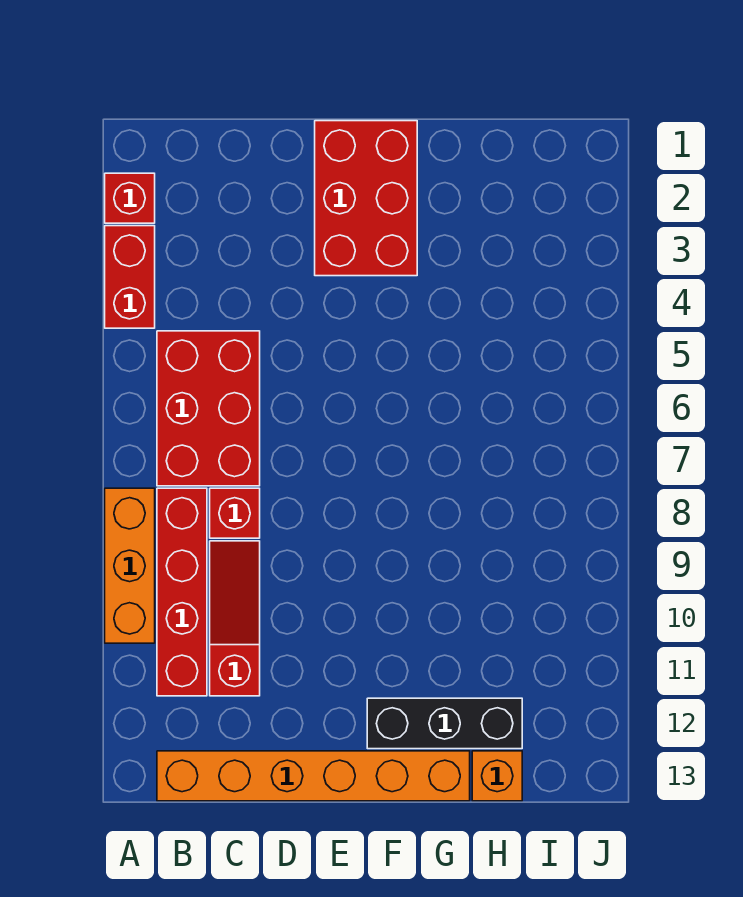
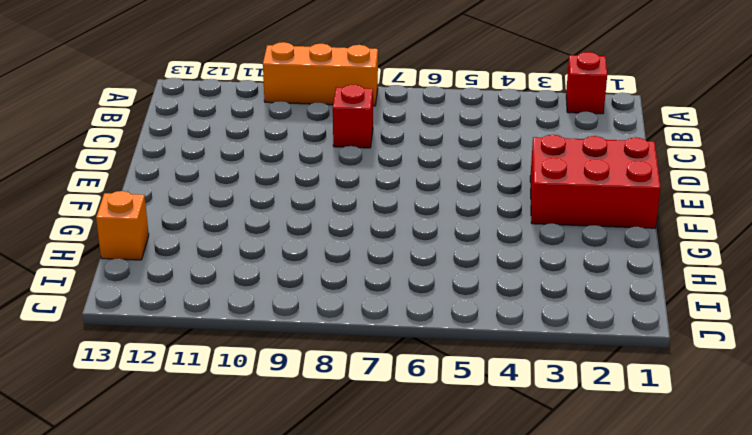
none -> red brick A3:A4 level 1
none -> red brick B5:C7 level 1

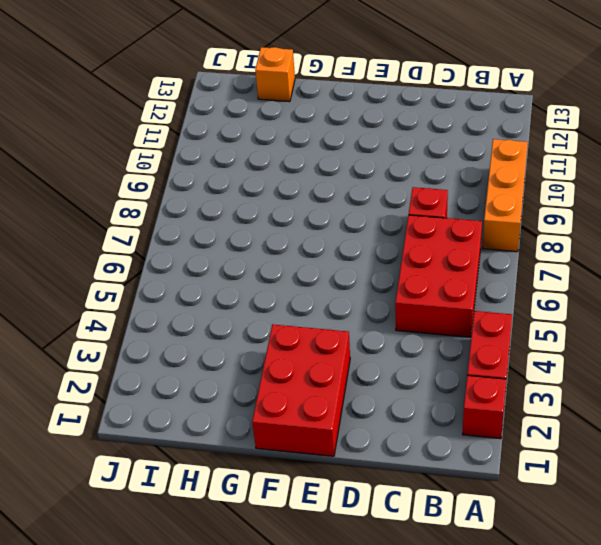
none -> red brick B8:B11 level 1
none -> orange brick B13:G13 level 1

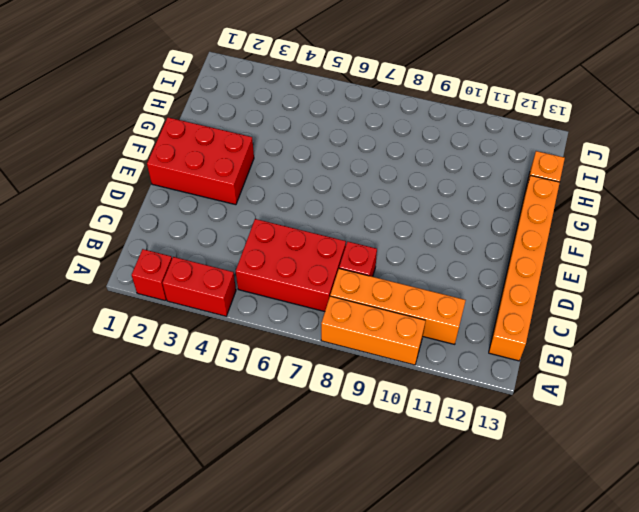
orange brick B8:B11 level 1 -> red brick B8:B11 level 1
none -> red slope C9:C11 level 1 top 11
none -> black brick F12:H12 level 1

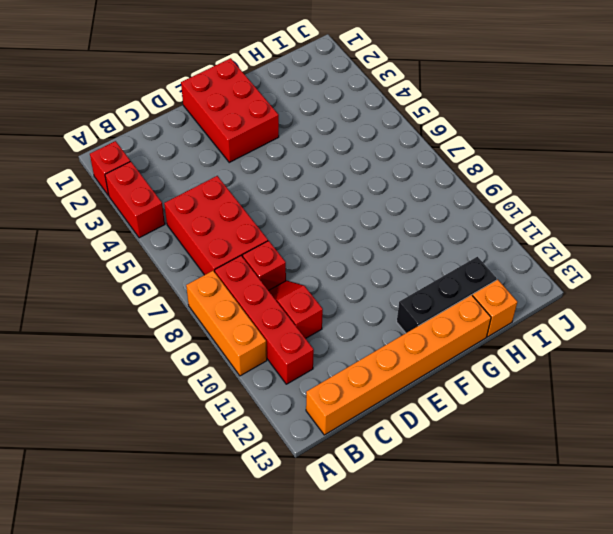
red slope C9:C10 level 1 top 10 -> red slope C9:C11 level 1 top 11

